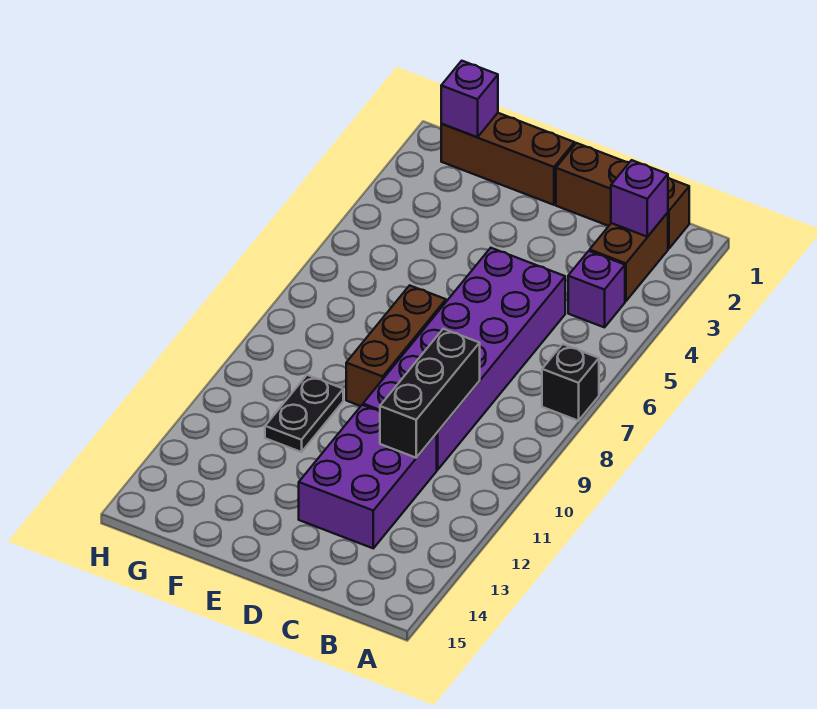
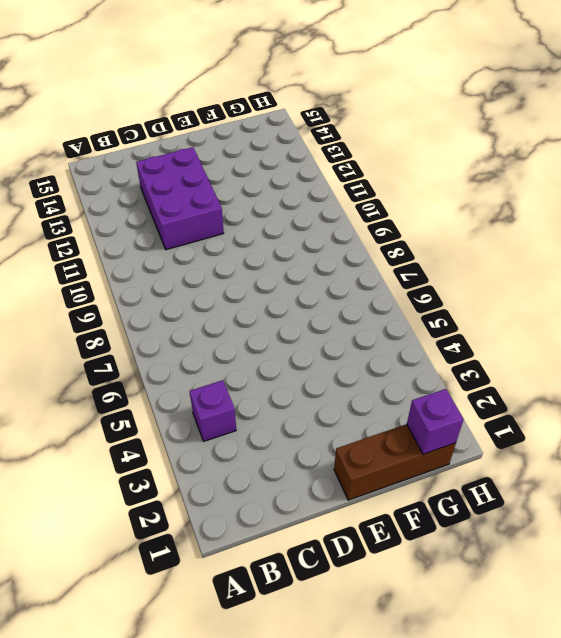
none -> black brick A7 level 1
none -> brown brick B1:D1 level 1
none -> brown brick B2:B3 level 1

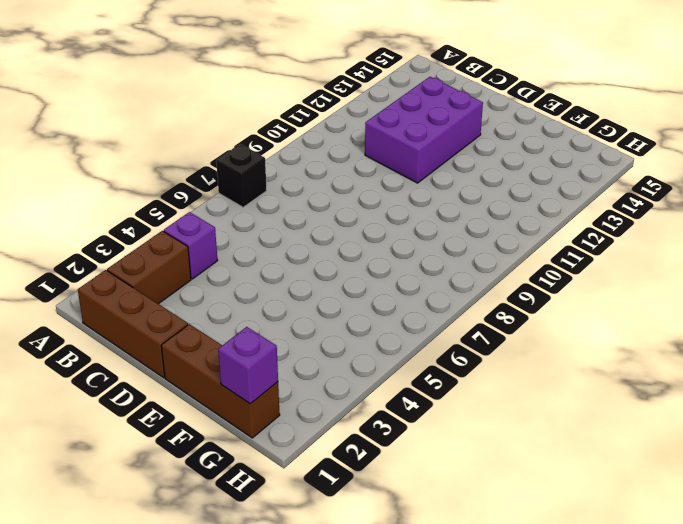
none -> purple brick C5:D10 level 1
none -> brown brick E7:E9 level 1
none -> black plate F10:F11 level 1

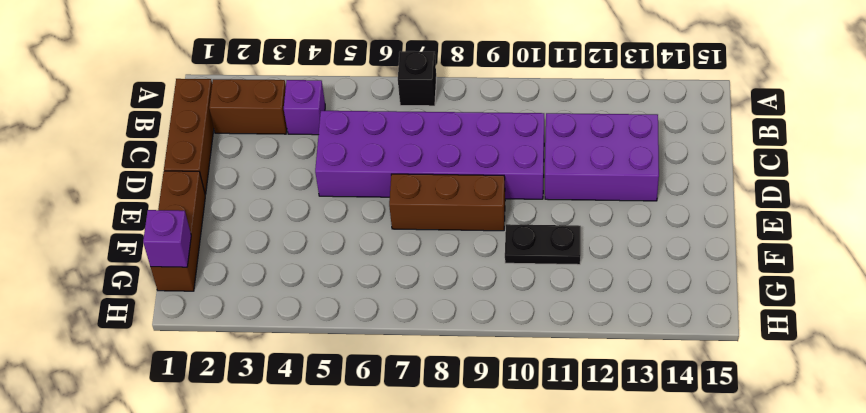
none -> purple brick B2 level 2
none -> black brick C9:C11 level 2

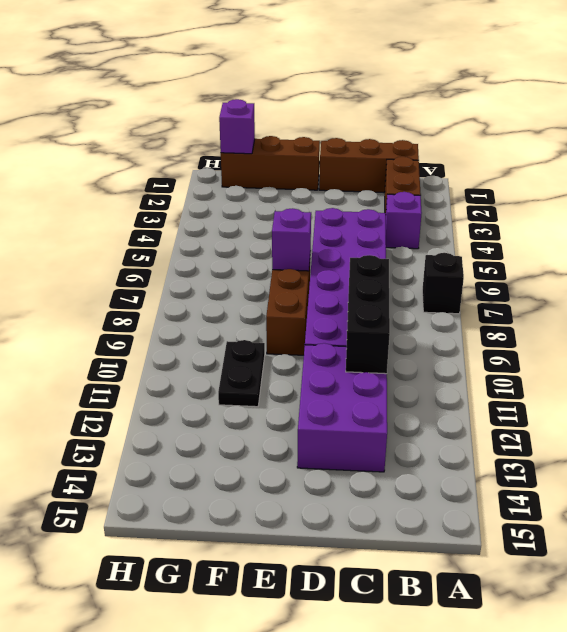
purple brick E7 level 2 -> purple brick B2 level 2

